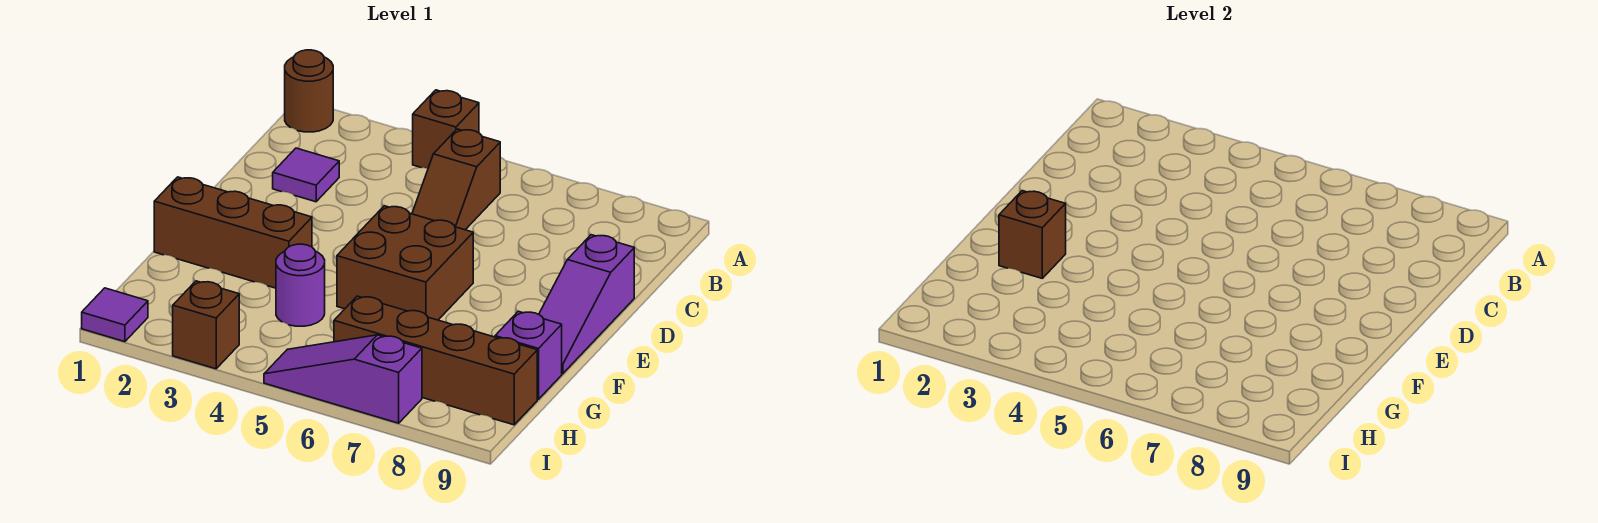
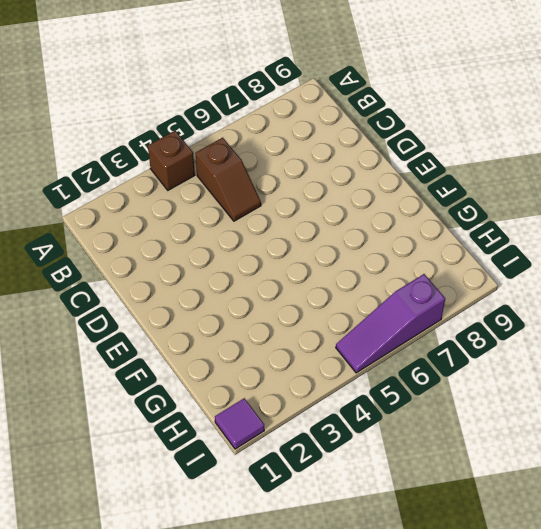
none -> brown round brick A1 level 1
none -> purple tile C2 level 1
none -> purple slope D9:F9 level 1 top D

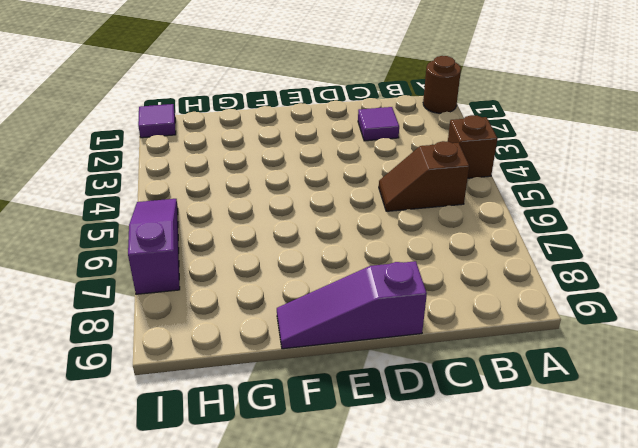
none -> brown brick E5:F6 level 1
none -> brown brick F1:F3 level 1
none -> purple round brick G4 level 1

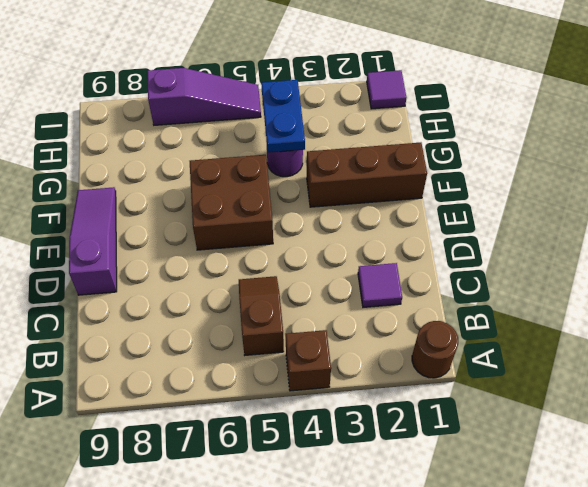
blue plate G4:H4 level 2 -> none
none -> purple brick G9 level 1
none -> brown brick H6:H9 level 1
none -> brown brick I3 level 1

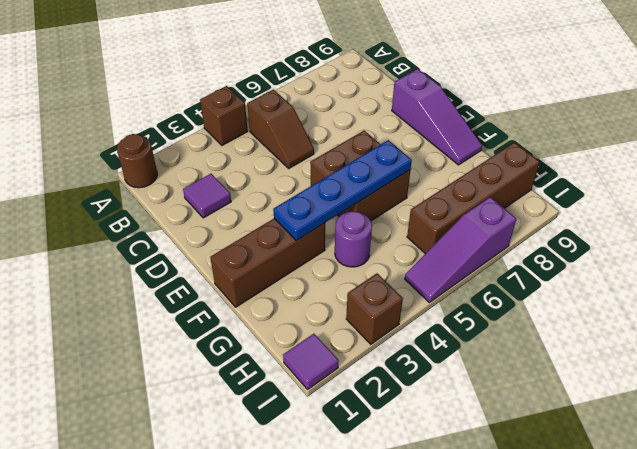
blue plate F3:F6 level 2 -> none
none -> purple brick G9 level 1
none -> brown brick F2 level 2

